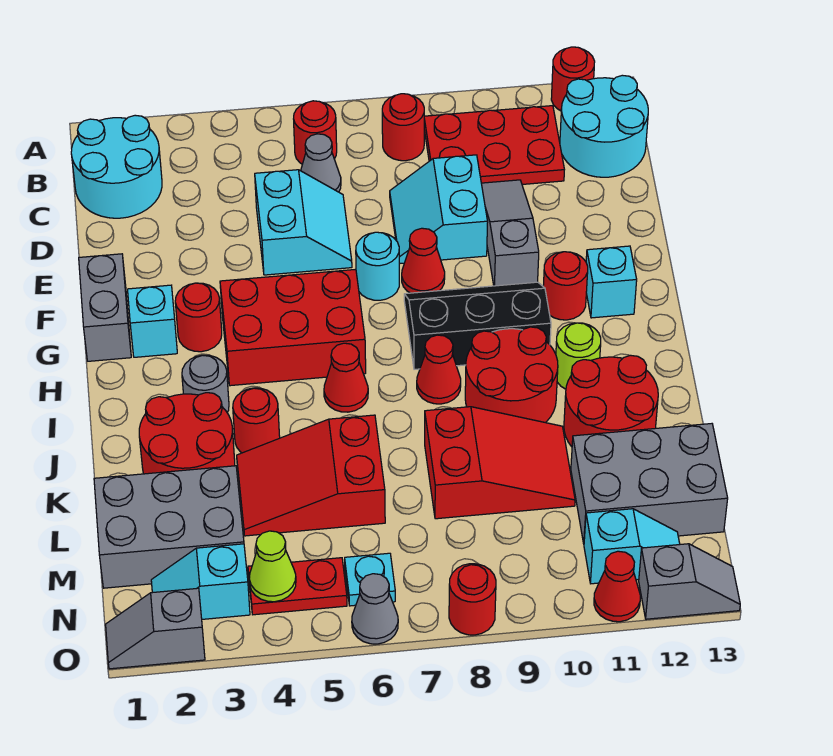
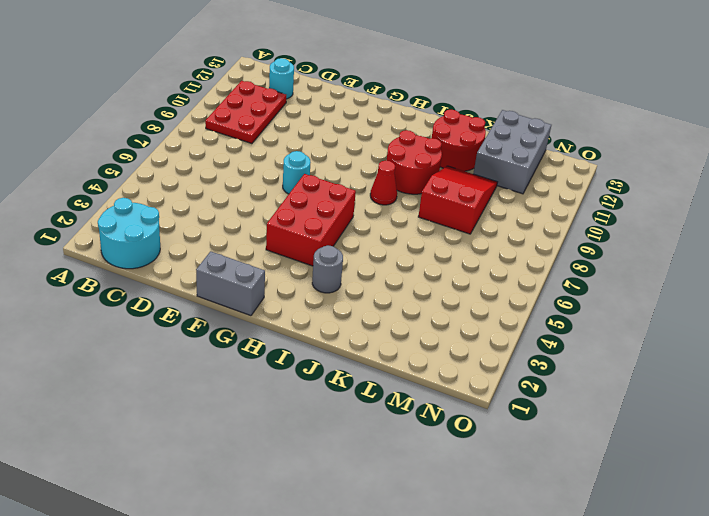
cyan round brick C12 level 1 -> cyan round brick B12:C13 level 1
none -> red round brick A12 level 1
none -> red round brick B6 level 1
none -> red round brick B8 level 1
none -> grey cone C6 level 1

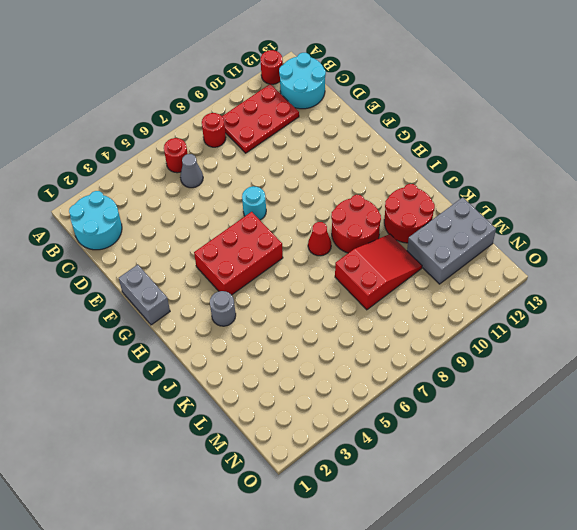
none -> cyan slope D5:E6 level 1 top 5
none -> cyan slope D8:E9 level 1 top 9
none -> grey slope D10:F10 level 1 top F
none -> red cone F8 level 1

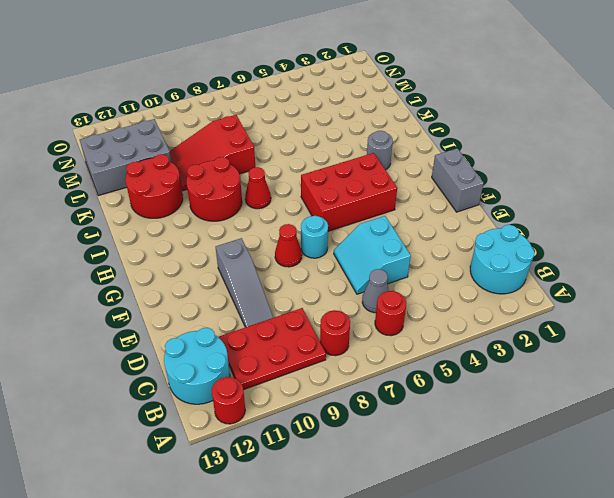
none -> cyan slope D8:E9 level 1 top 9
none -> cyan brick G2 level 1
none -> red round brick G3 level 1
none -> black slope G8:H10 level 1 top H

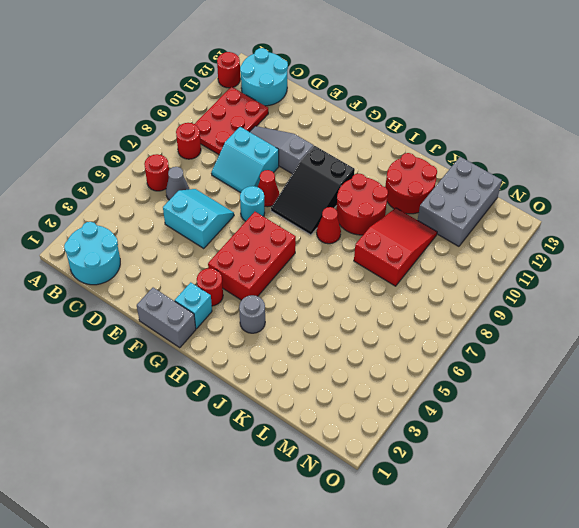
black slope G8:H10 level 1 top 10 -> black slope G8:H10 level 1 top H
none -> red round brick G11 level 1
none -> cyan brick G12 level 1
none -> red cone I6 level 1
none -> lime round brick I11 level 1

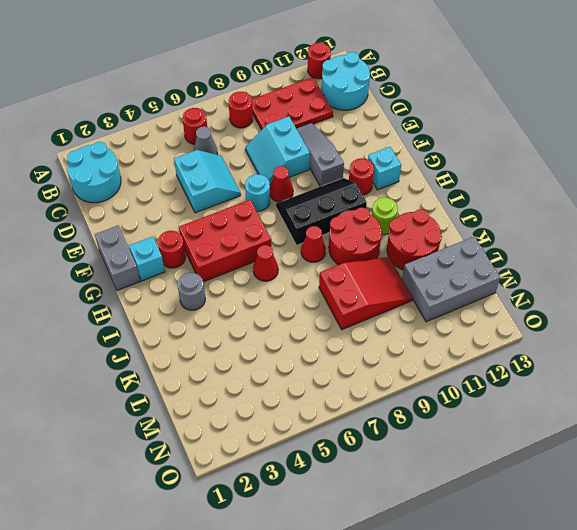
none -> red round brick J2:K3 level 1
none -> red round brick J4 level 1
none -> red slope K4:L6 level 1 top 6
none -> grey brick L1:M3 level 1

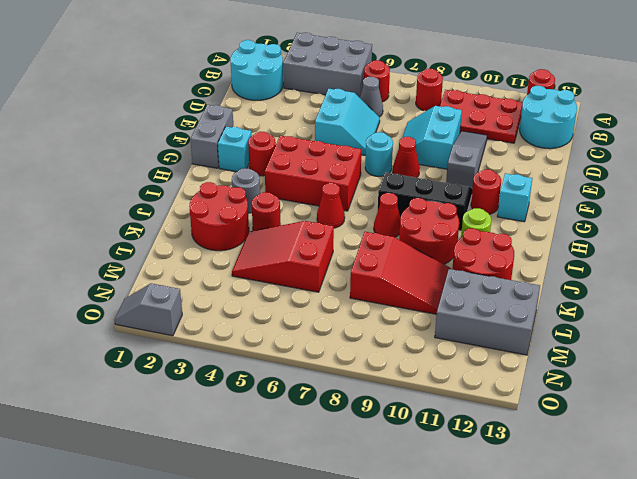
grey brick A3:B5 level 1 -> grey brick L1:M3 level 1
none -> cyan slope N2:N3 level 1 top 3
none -> red plate N4:N5 level 1
none -> cyan plate N6 level 1
none -> cyan slope N11:N12 level 1 top 11

